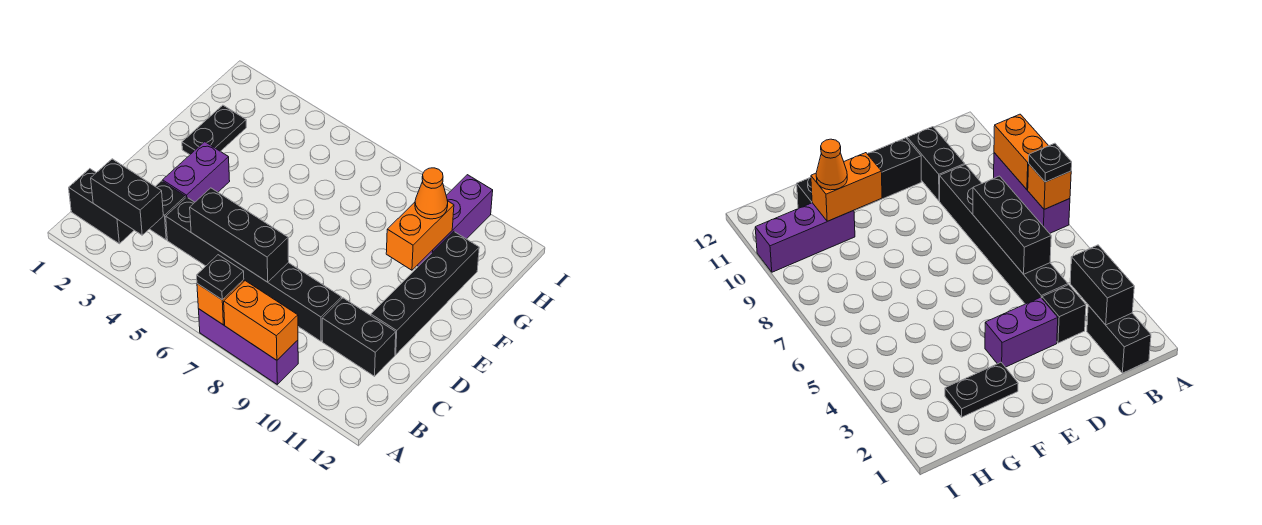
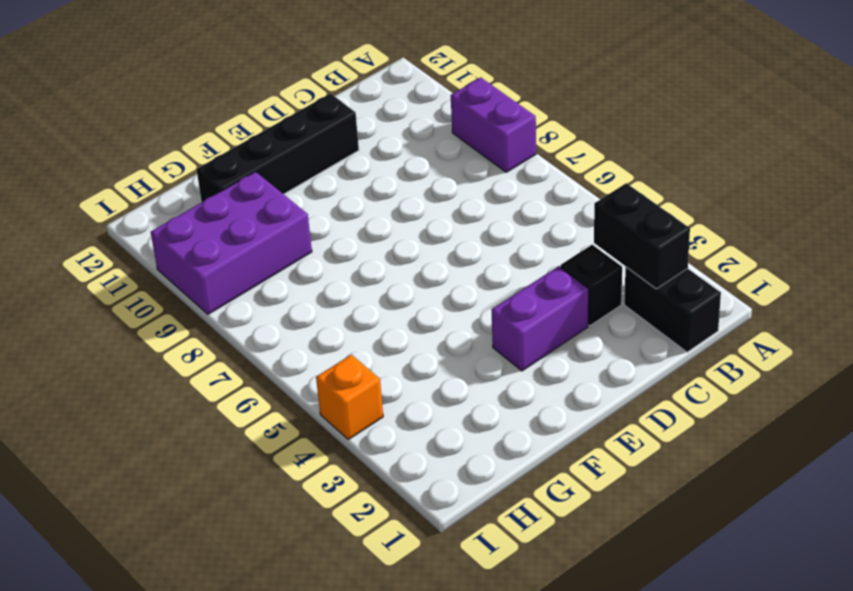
purple brick A8:A9 level 1 -> purple brick A7:A9 level 1
purple brick G9:I10 level 1 -> purple brick G10:I10 level 1
orange brick I4 level 1 -> orange brick A7 level 2
none -> black brick C4:C9 level 1
none -> black brick C10:C11 level 1
none -> black plate F2:G2 level 1

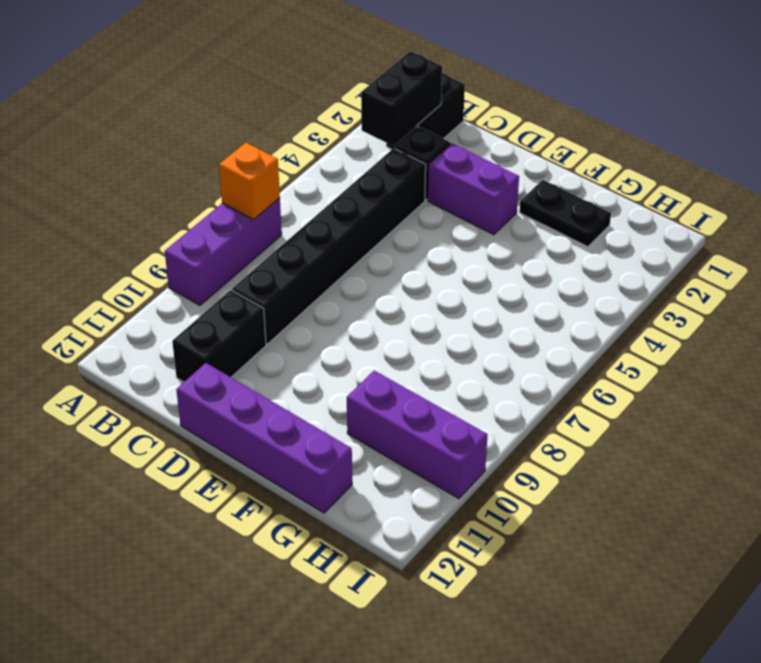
purple brick D12:G12 level 1 -> none
none -> black brick D11:G11 level 1
none -> orange brick A8:A9 level 2
none -> black brick C5:C7 level 2

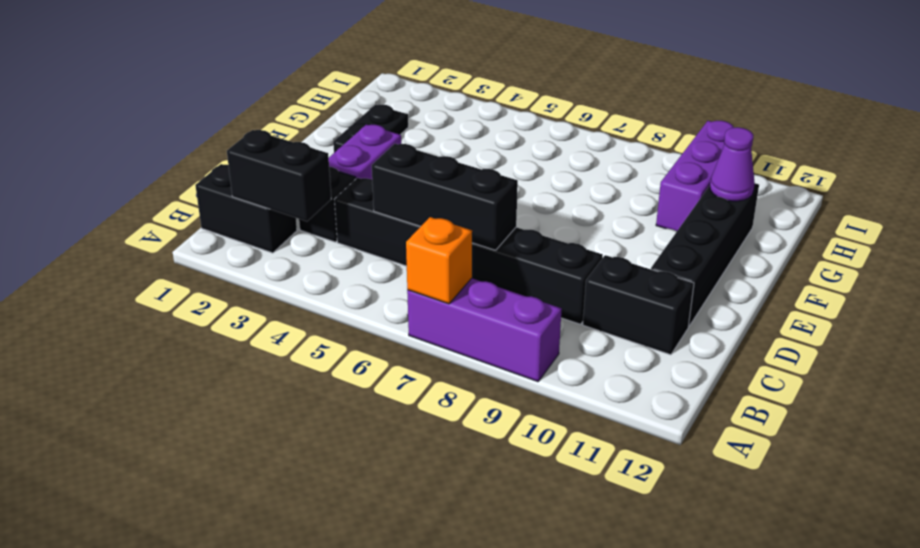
purple cone G11 level 2 -> none
none -> orange brick A8:A9 level 2
none -> orange brick F10:G10 level 2
none -> black plate A7 level 3

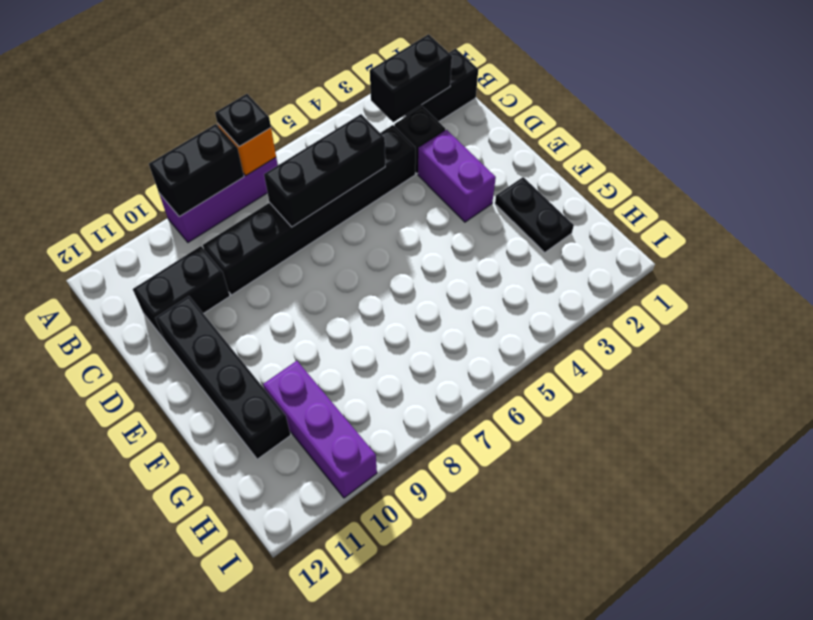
black brick A8:A9 level 2 -> orange brick A8:A9 level 2
none -> orange brick F10:G10 level 2
none -> orange cone G10 level 3

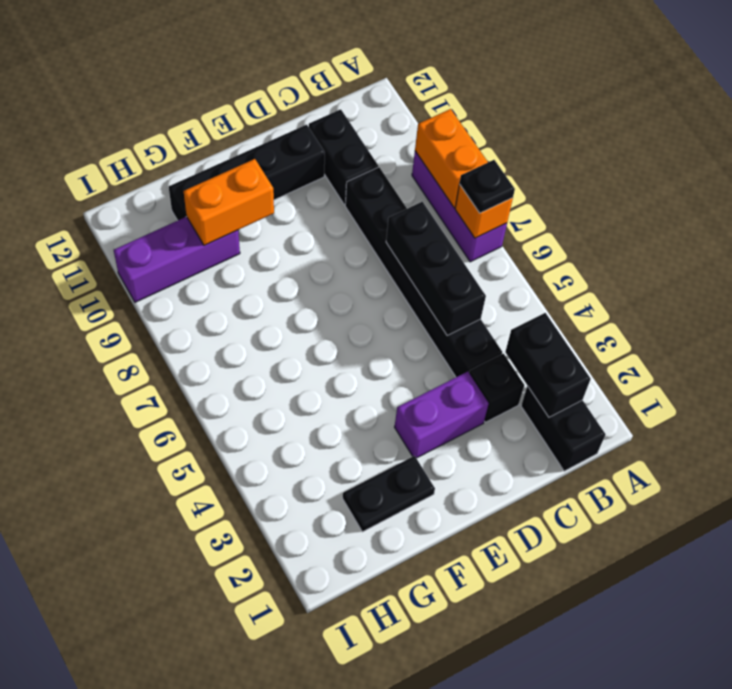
none -> orange cone G10 level 3

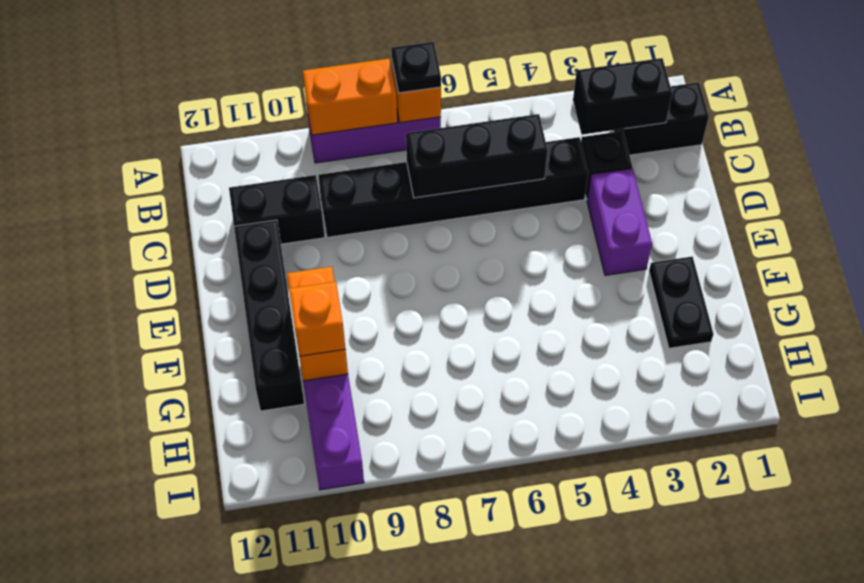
orange brick G10 level 3 -> orange cone G10 level 3

